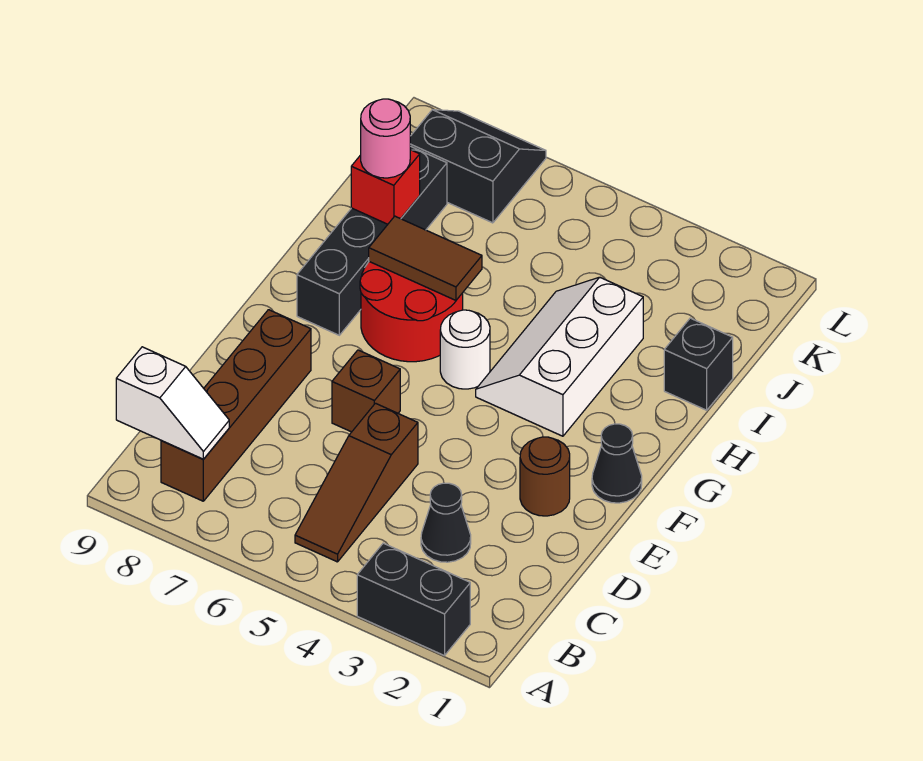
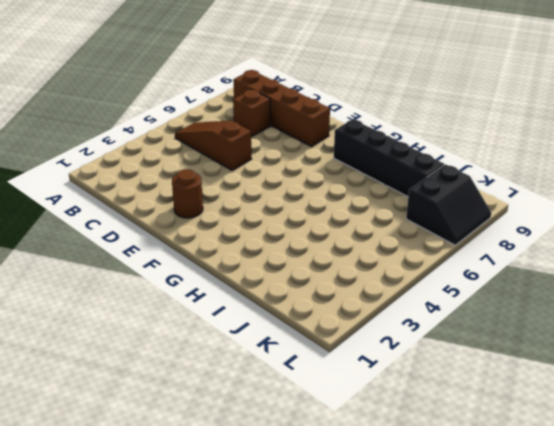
brown brick C7 level 1 -> brown brick E6 level 1
none -> black brick A2:A3 level 1
none -> black cone C3 level 1
none -> black cone F1 level 1

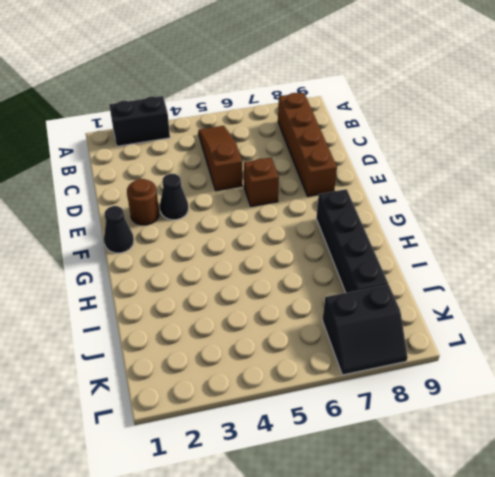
black cone E3 level 1 -> black cone C3 level 1
none -> white slope G3:I4 level 1 top 3
none -> white round brick G5 level 1
none -> red round brick G6:H7 level 1

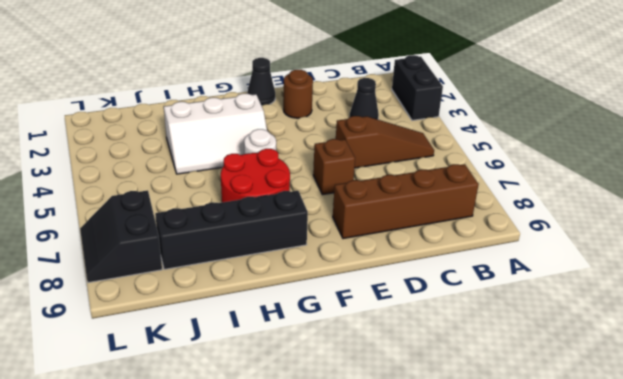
none -> black brick I1 level 1
none -> white slope B8:B9 level 2 top 9
none -> brown tile H6:H7 level 2

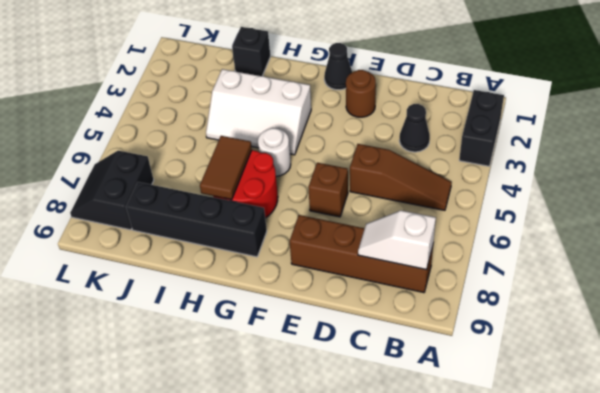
white slope B8:C8 level 2 top B -> white slope B8:B9 level 2 top 9
none -> red brick I8 level 2
none -> pink round brick I8 level 3

